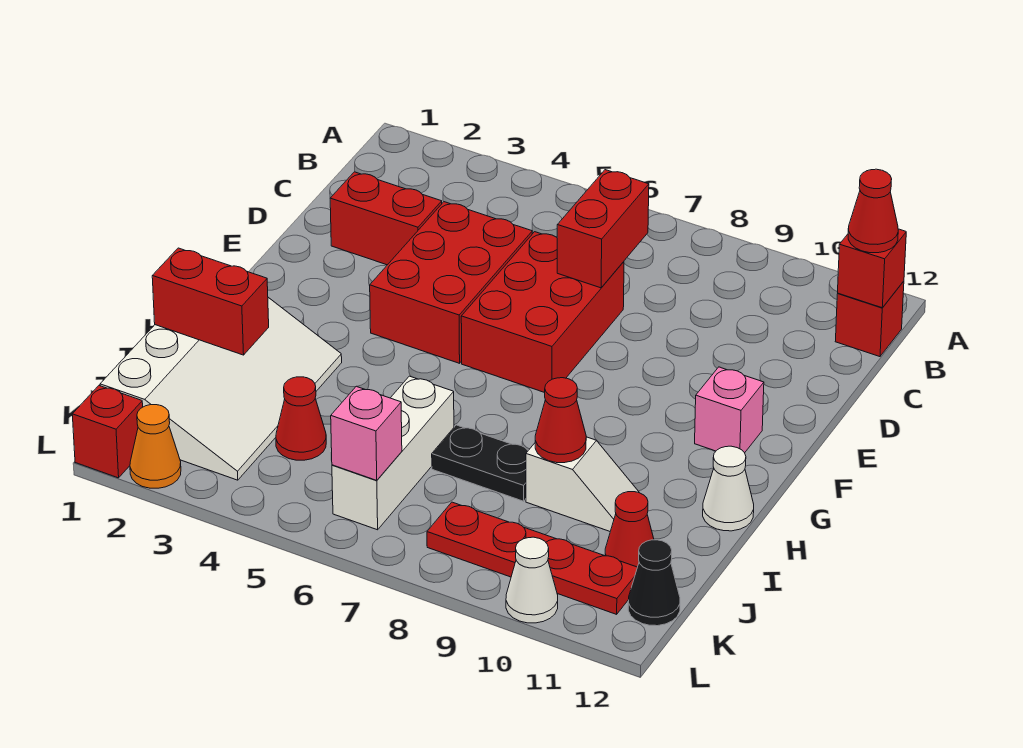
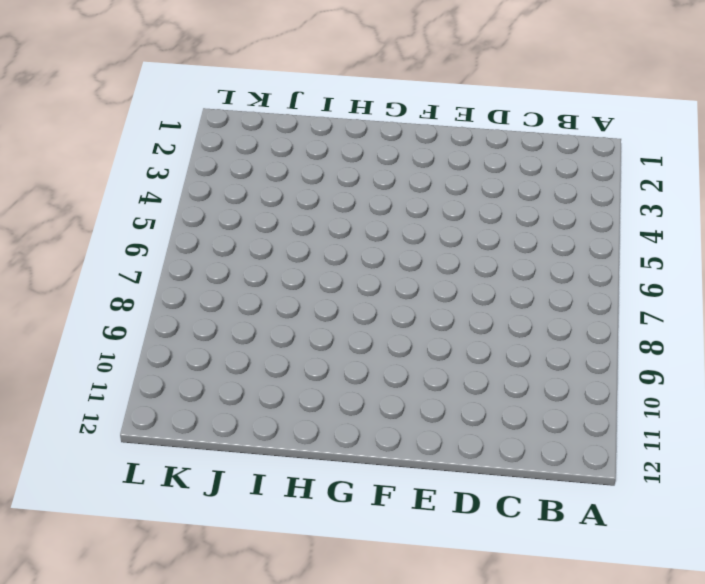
none -> red brick B12 level 1
none -> red brick D2:D3 level 1
none -> red brick D4:F5 level 1

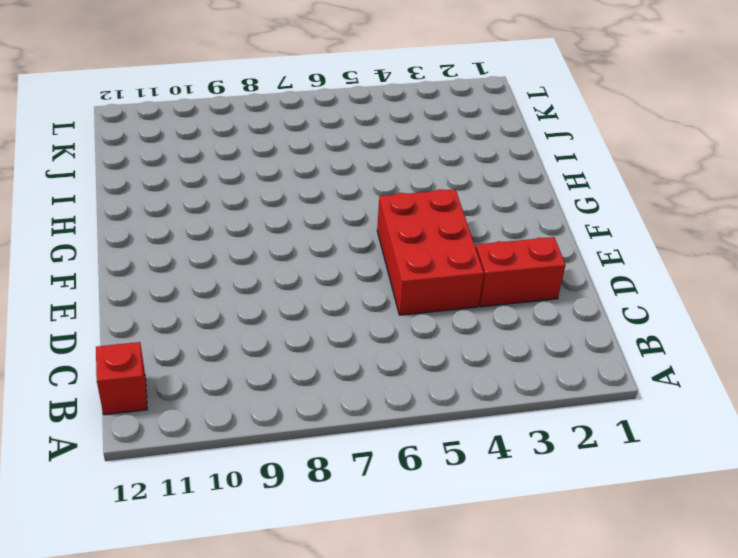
none -> red brick D6:F7 level 1
none -> pink brick F11 level 1
none -> white slope H1:K3 level 1 top 1

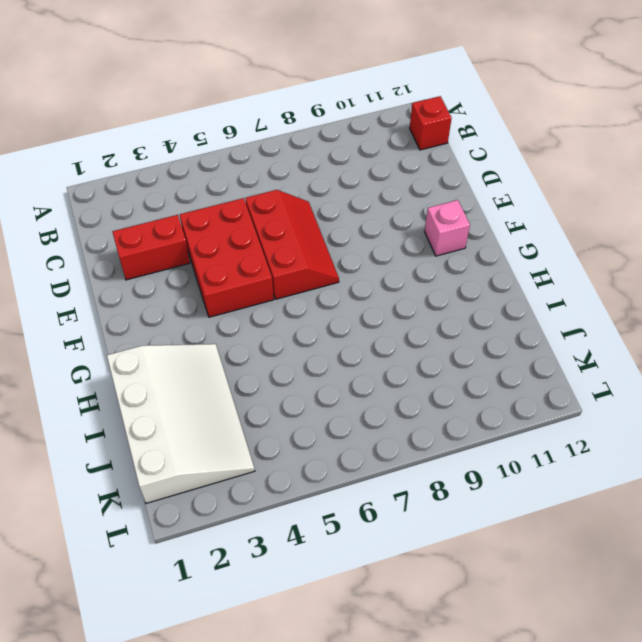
red slope D6:F7 level 1 top 6 -> red brick D6:F7 level 1
none -> white cone H12 level 1
none -> white brick I6:K6 level 1
none -> black plate I7:I8 level 1

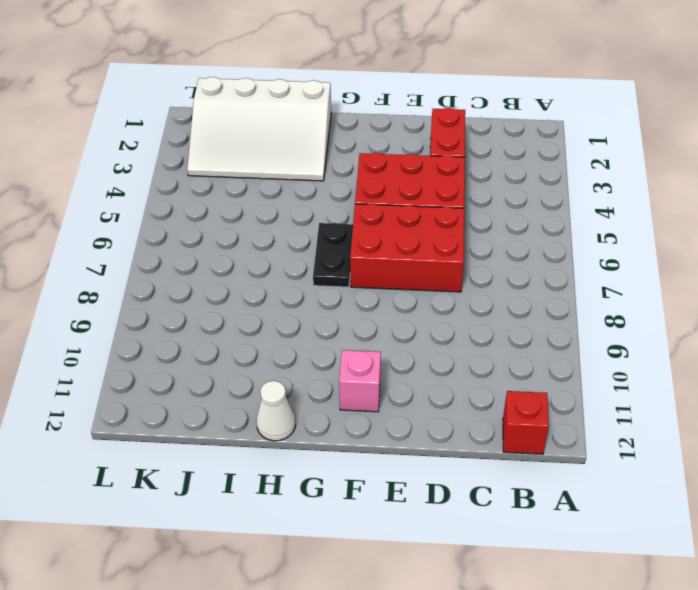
black plate G6:G7 level 1 -> black plate I7:I8 level 1
none -> white brick I6:K6 level 1
none -> white slope I9:I10 level 1 top 9
none -> red cone J4 level 1

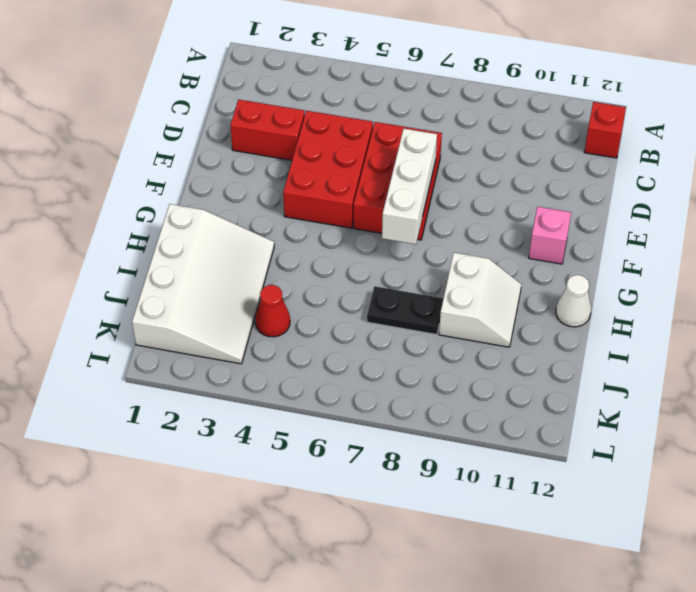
white brick E7:G7 level 2 -> white brick I6:K6 level 1
white slope H9:I10 level 1 top 9 -> white slope I9:I10 level 1 top 9
none -> red cone J11 level 1
none -> red plate K8:K11 level 1
none -> black cone K12 level 1

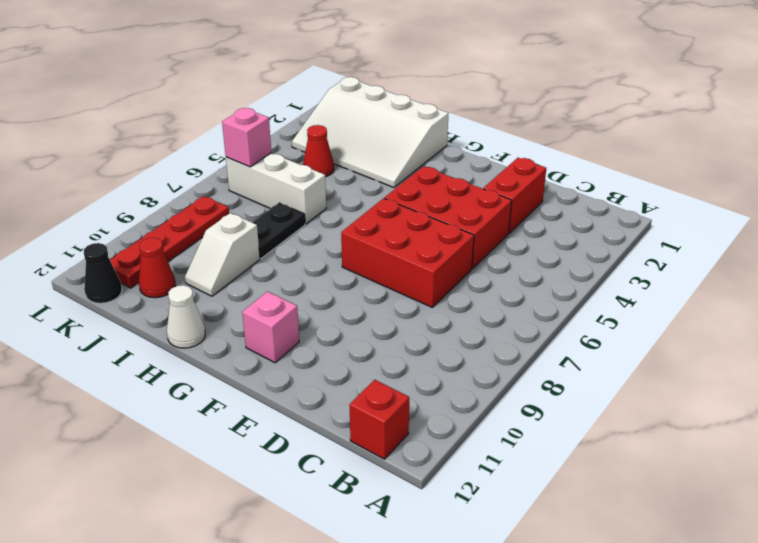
none -> red brick L1 level 1
none -> orange cone L2 level 1
none -> white cone L10 level 1

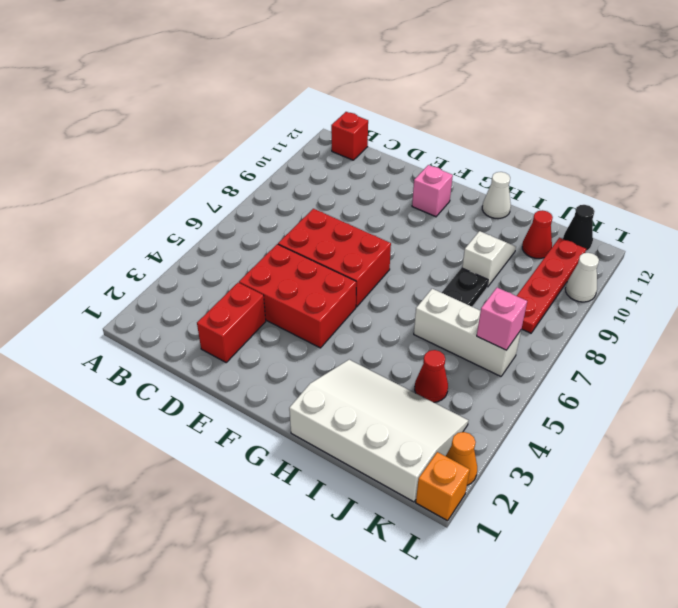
orange brick L1 level 1 -> red brick L1 level 1
none -> red brick B12 level 2
none -> red brick C7:D7 level 2
none -> red brick I1:I2 level 2

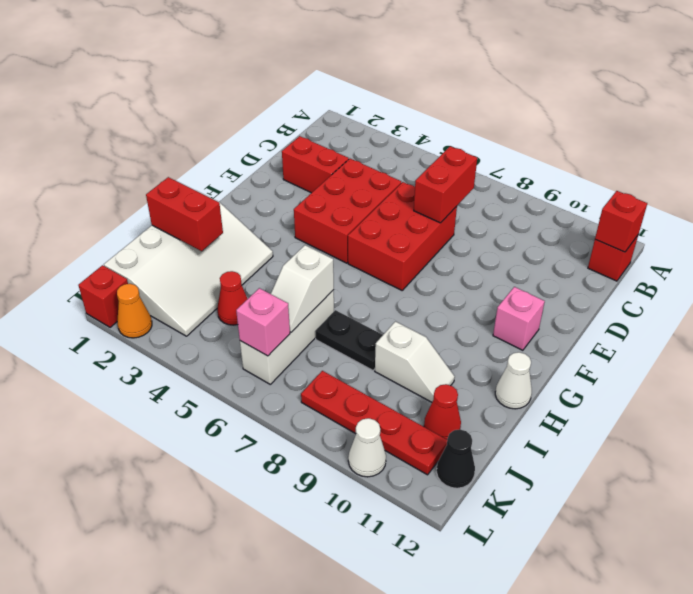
white slope I6:J6 level 2 top I -> none
none -> red cone I9 level 2
none -> red cone B12 level 3

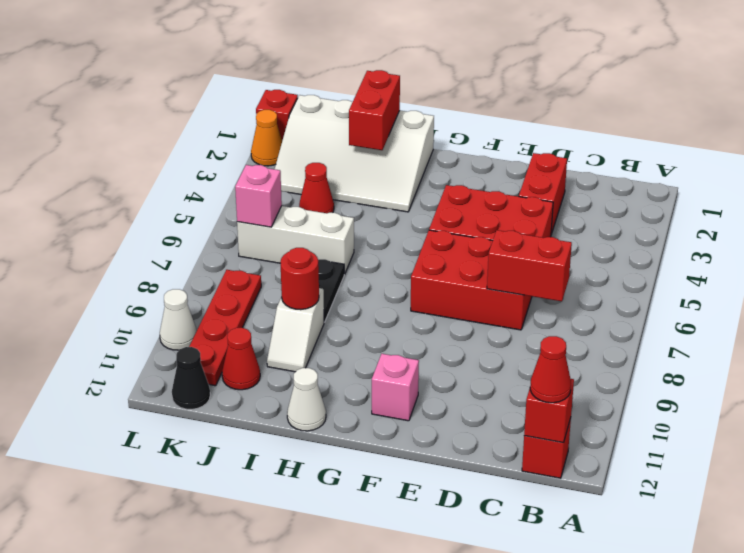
red round brick I9 level 2 -> red cone I9 level 2

